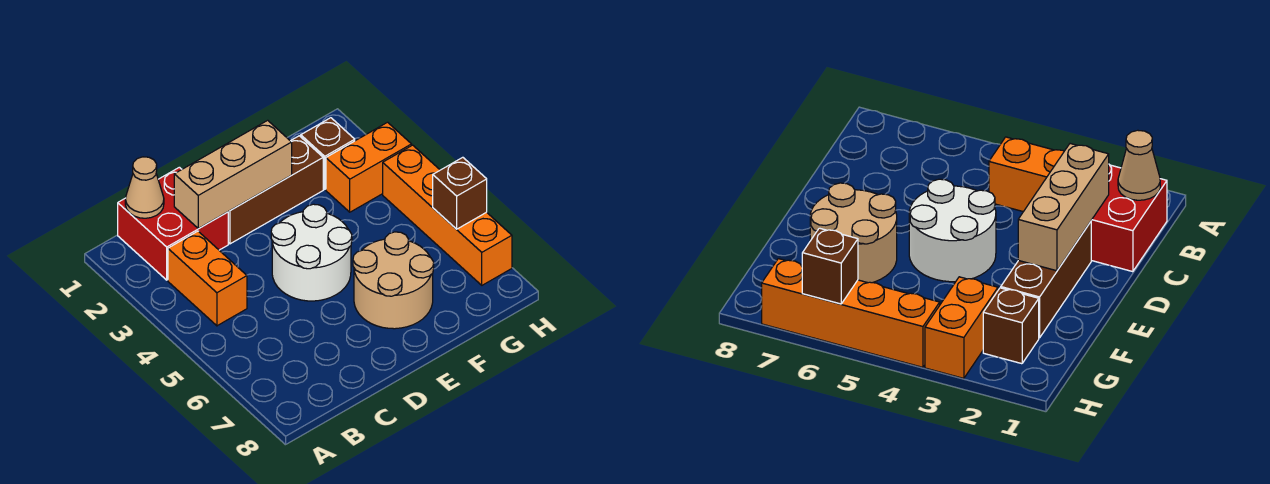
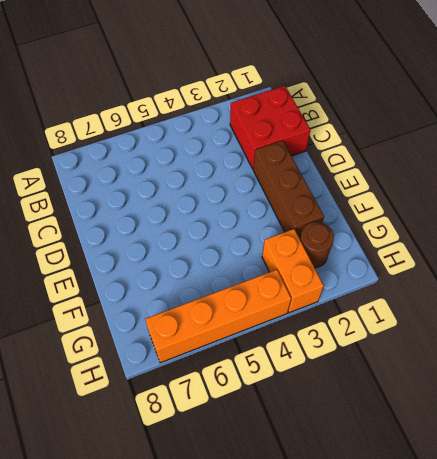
brown round brick G2 level 1 -> brown brick G2 level 1
none -> orange brick B3:B4 level 1
none -> white round brick D4:E5 level 1

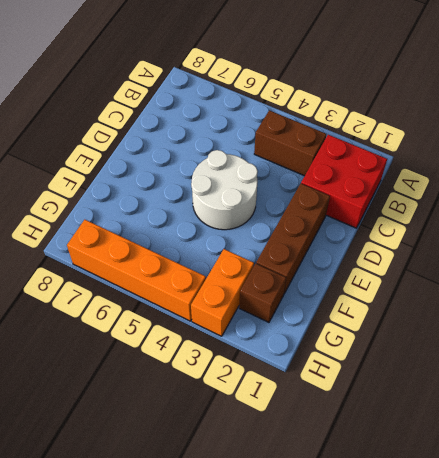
brown brick B3:B4 level 1 -> orange brick B3:B4 level 1
none -> tan round brick E6:F7 level 1
none -> tan cone B1 level 2

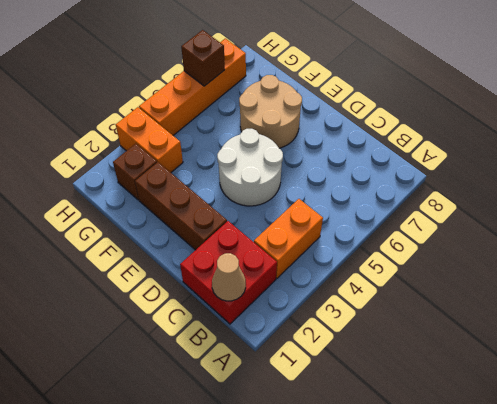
none -> tan brick C2:E2 level 2

